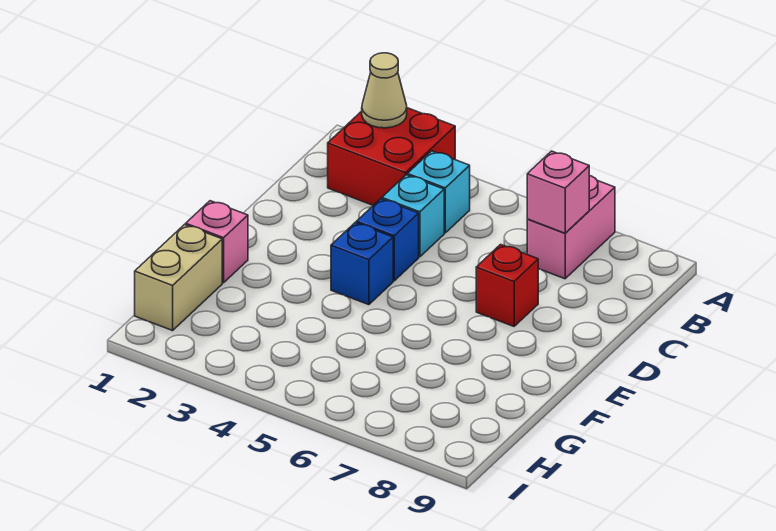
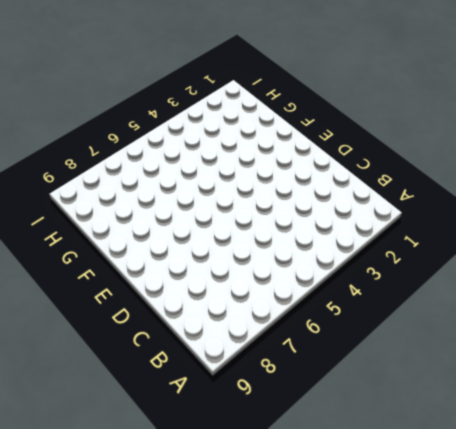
none -> red brick A2:B3 level 1
none -> pink brick A7:B7 level 1

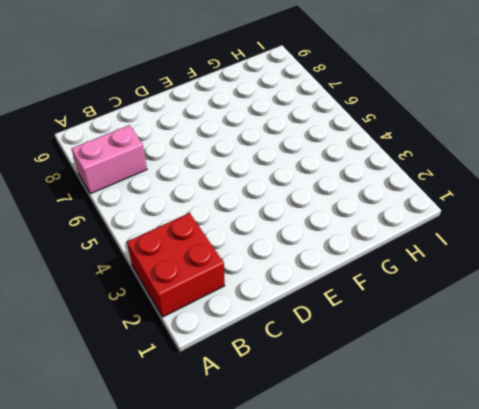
none -> cyan brick B4 level 1
none -> cyan brick C4 level 1

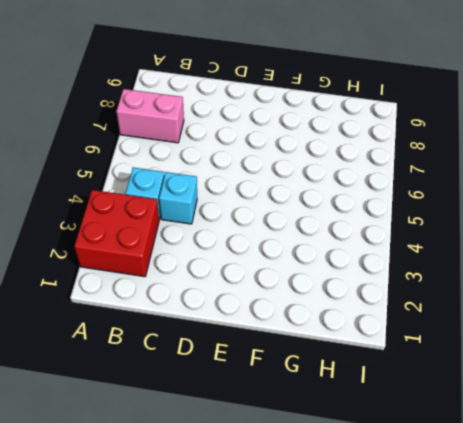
none -> blue brick D4 level 1
none -> red brick D7 level 1

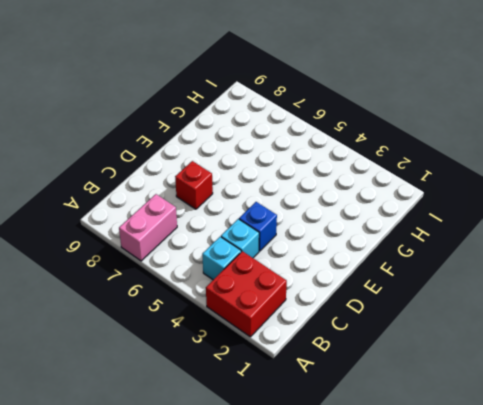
none -> blue brick E4 level 1
none -> pink brick F1 level 1

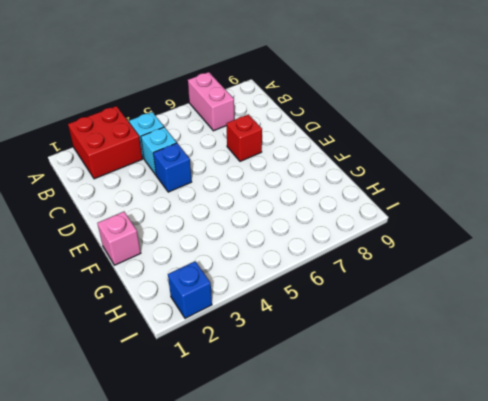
blue brick I2 level 1 -> blue brick E4 level 1
none -> tan brick G1:H1 level 1
none -> tan cone A2 level 2

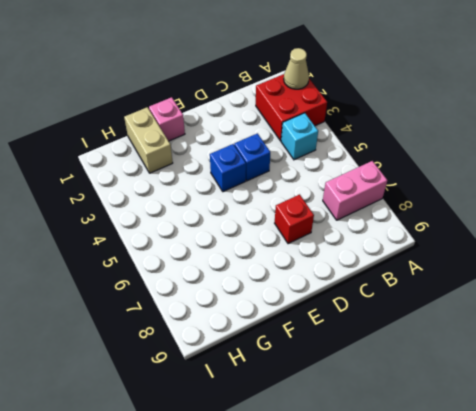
tan brick G1:G2 level 1 -> tan brick G1:H1 level 1
none -> cyan brick C4 level 1
none -> pink brick B7 level 2

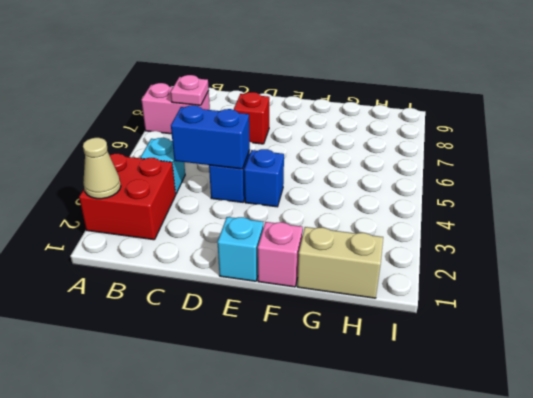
pink plate B7 level 2 -> pink brick B7 level 2
blue brick C4:D4 level 2 -> none
cyan brick E1 level 1 -> cyan brick C4 level 1

